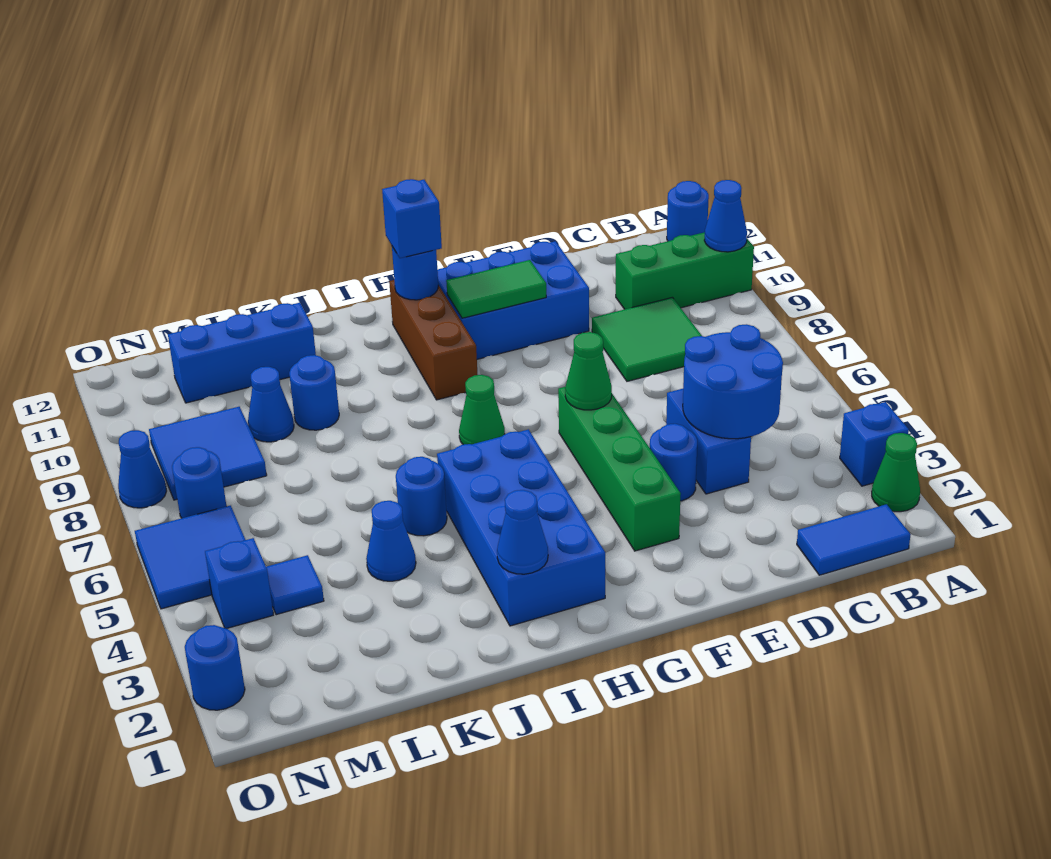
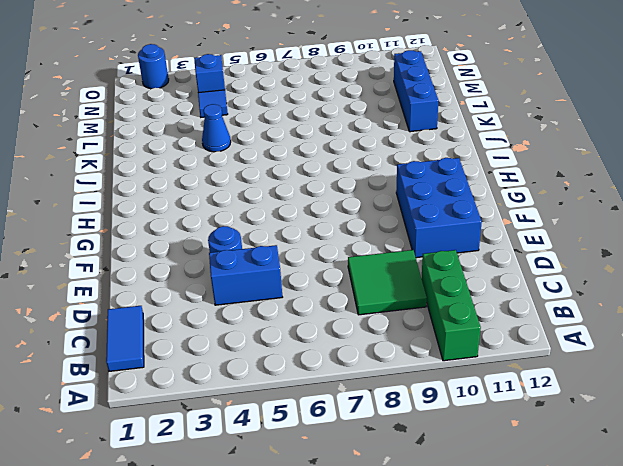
none -> green cone A2 level 1
none -> blue brick A3 level 1
none -> blue round brick A12 level 1
none -> green brick F3:F6 level 1

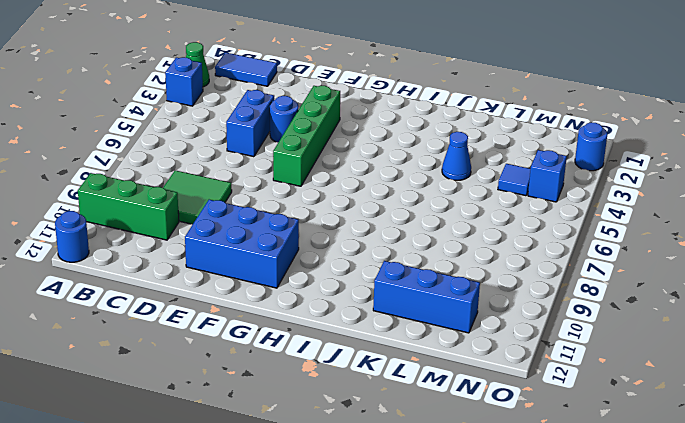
none -> blue brick H2:I5 level 1
none -> green cone H7 level 1
none -> brown brick H9:H11 level 1
none -> blue round brick J5 level 1

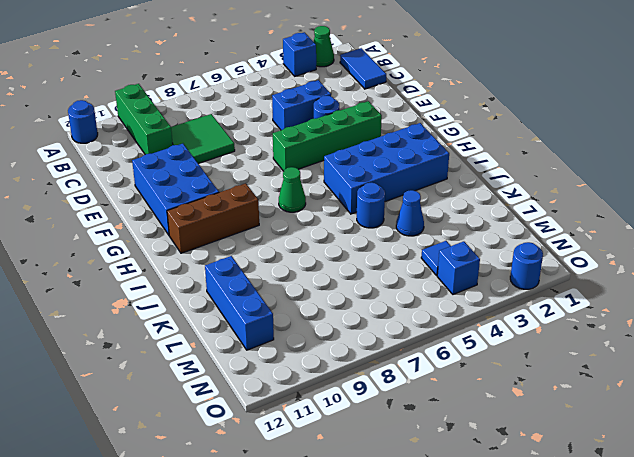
none -> blue round brick K9 level 1
none -> blue cone L9 level 1
none -> blue tile M8:N9 level 1
none -> blue tile N5:O6 level 1

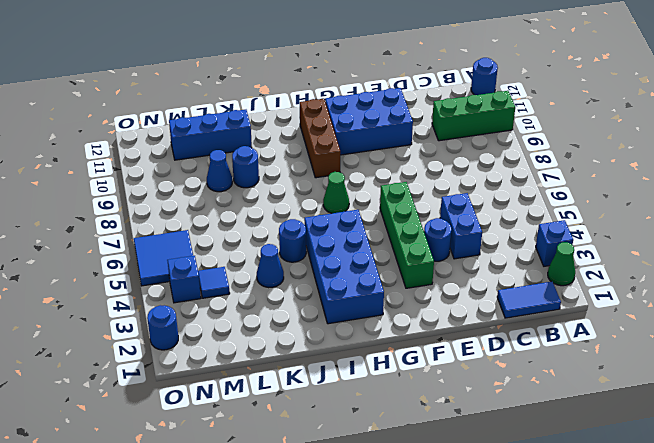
none -> green tile C8:D9 level 1
none -> blue tile M8:N9 level 1
none -> blue round brick N7 level 1
none -> blue cone O8 level 1

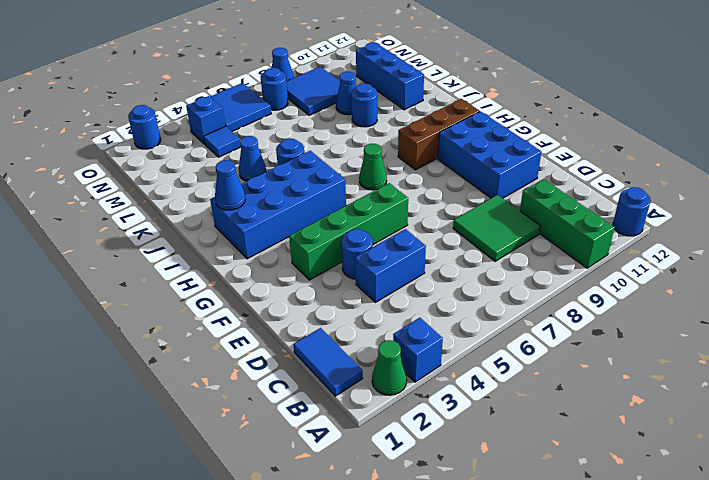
none -> blue cone A10 level 2
none -> blue round brick C4:D5 level 2
none -> green cone F6 level 2
none -> green tile F10:G10 level 2

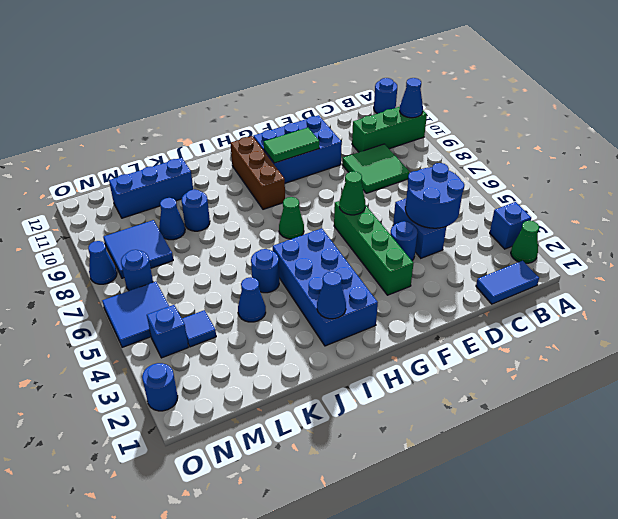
none -> blue round brick H11 level 2
none -> blue brick H11 level 3

